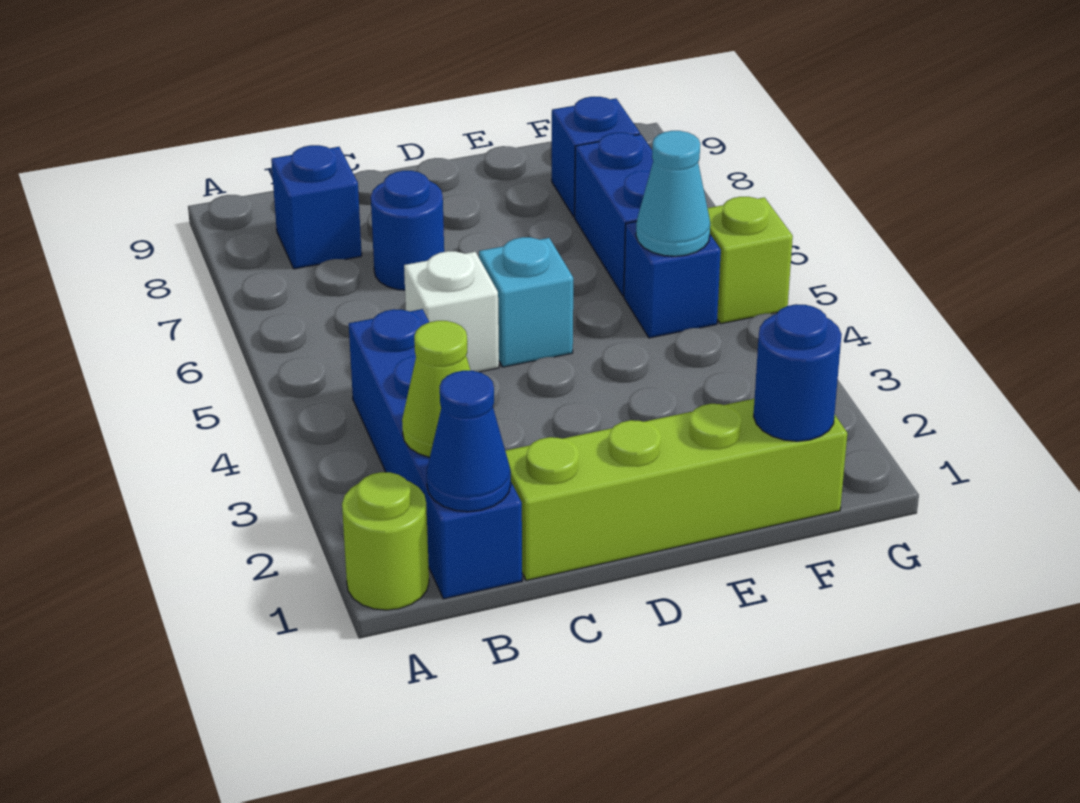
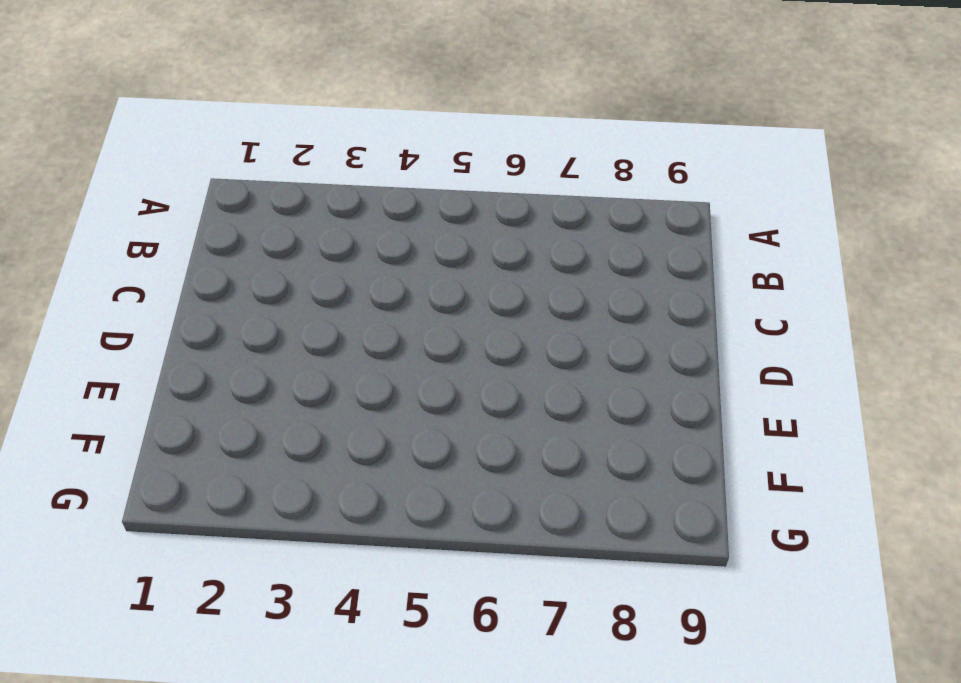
none -> lime round brick A1 level 1
none -> blue brick B1:B4 level 1
none -> blue brick B8 level 1

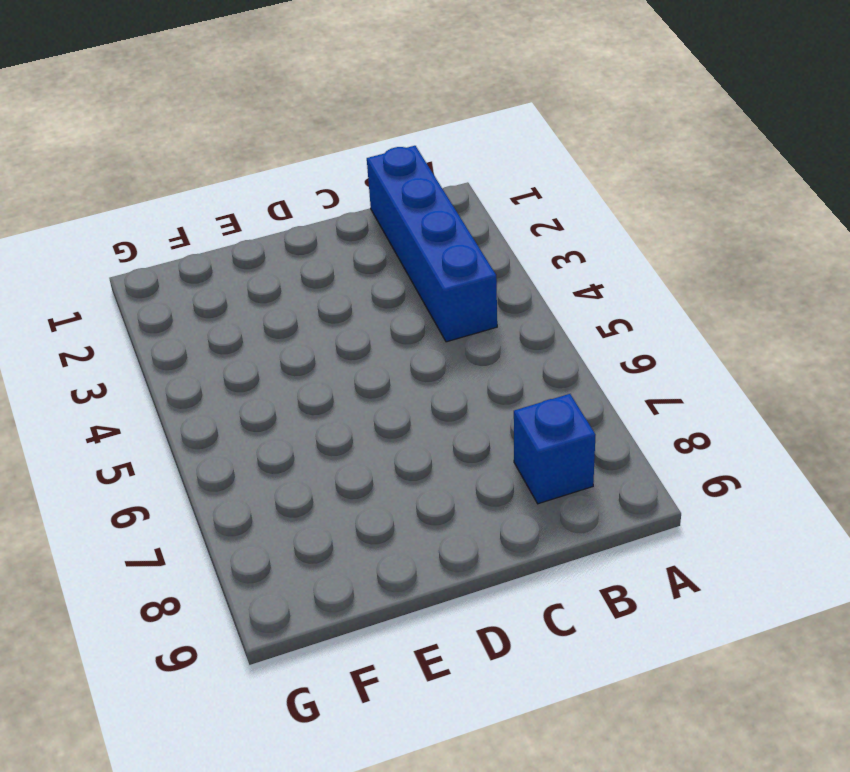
none -> lime round brick A1 level 1
none -> lime brick C1:F1 level 1
none -> white brick C5 level 1

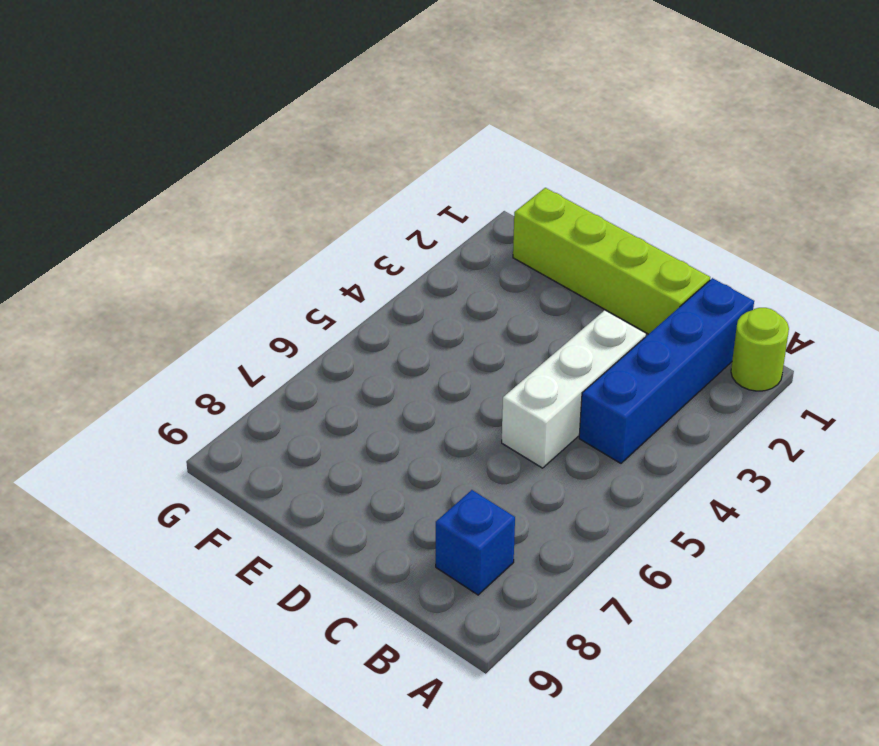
white brick C3:C5 level 1 -> white brick C5 level 1
none -> blue round brick C7 level 1
none -> cyan brick D5 level 1
none -> blue brick F5 level 1

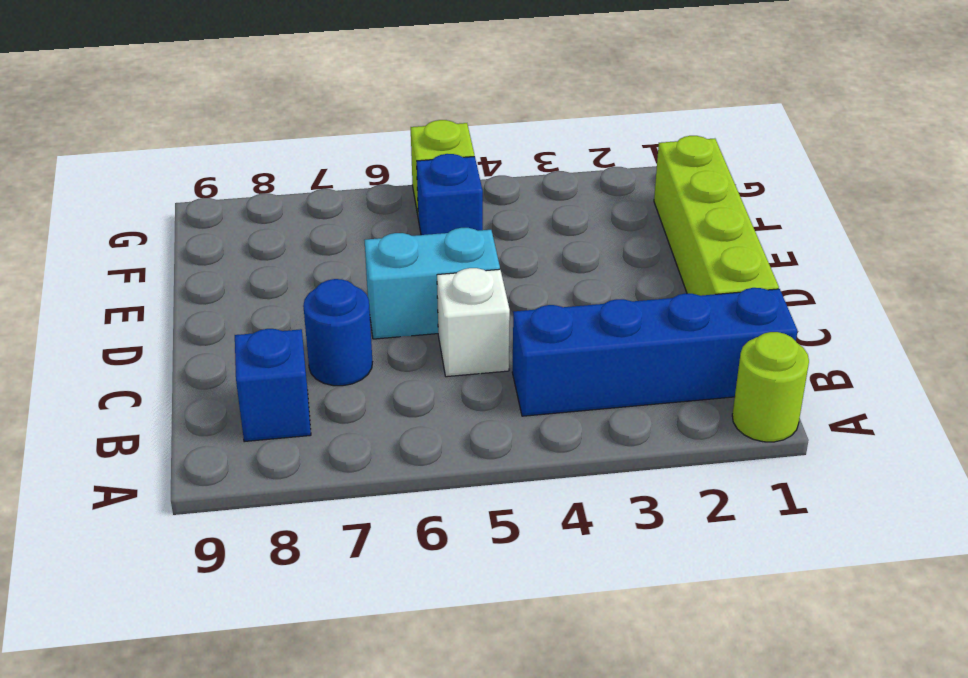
cyan brick D5:D6 level 1 -> cyan brick D5 level 1
none -> blue brick F6:F7 level 1
none -> blue brick F8 level 1
none -> blue cone B1 level 2

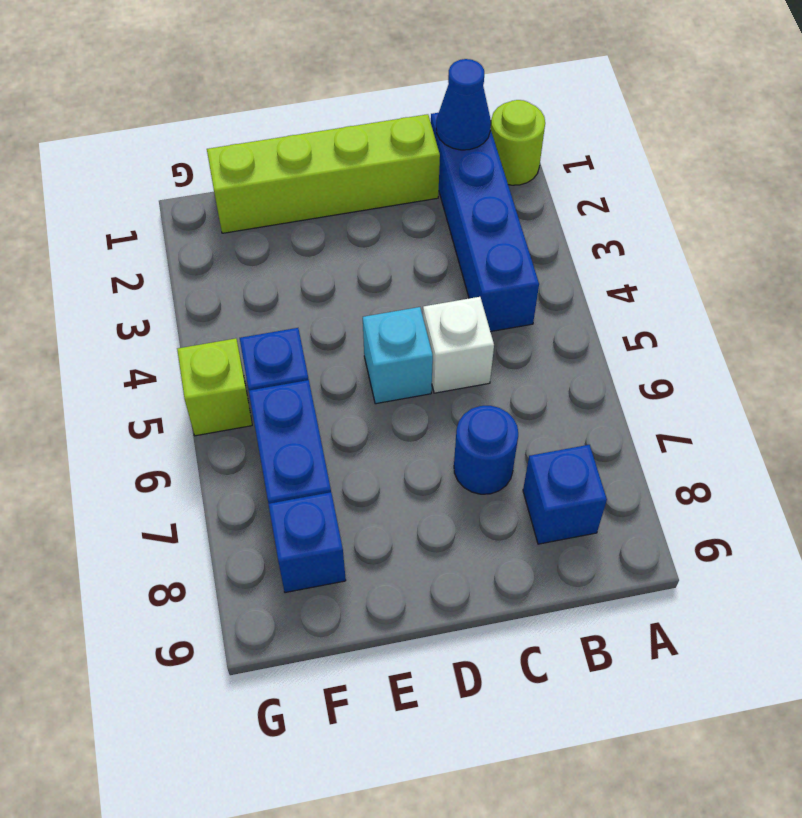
none -> lime cone B2 level 2
none -> blue round brick F1 level 2
none -> cyan cone F5 level 2

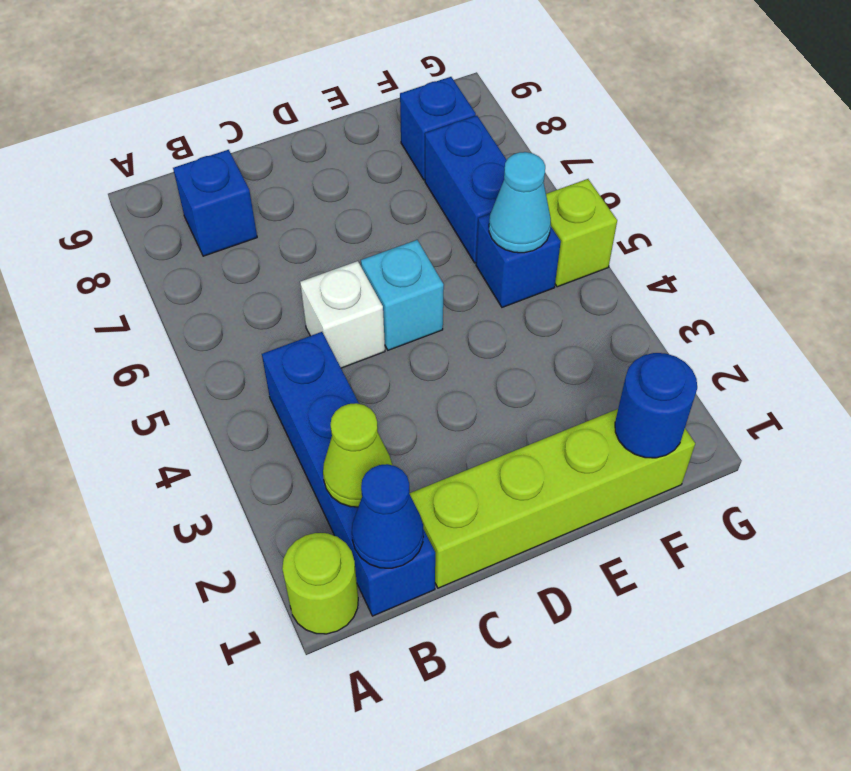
none -> blue round brick C7 level 1

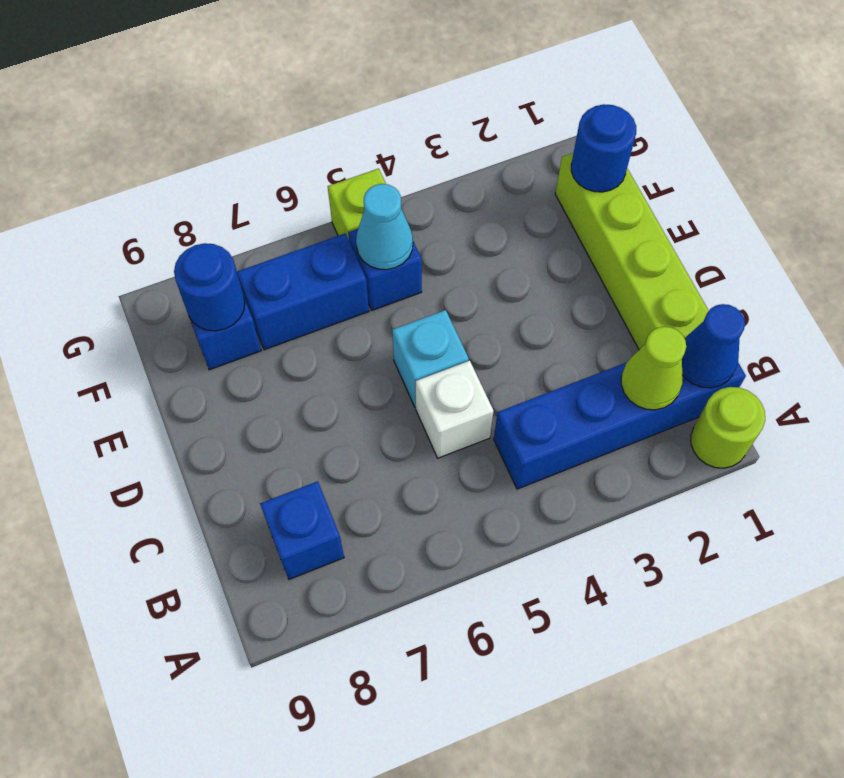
blue round brick F8 level 2 -> blue round brick C7 level 1

